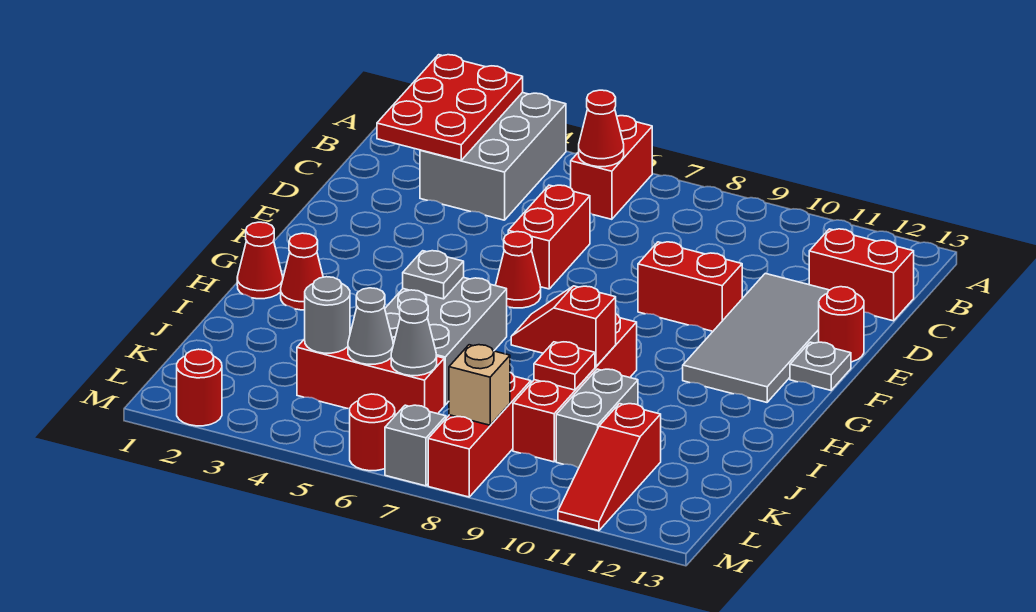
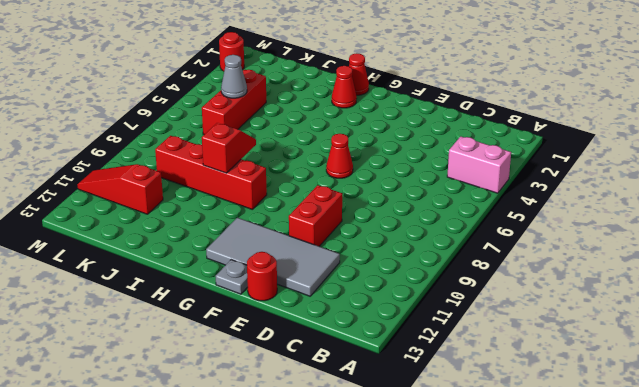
pink brick A4:B4 level 1 -> grey brick A3:C4 level 1
none -> red brick A6:B6 level 1
none -> red brick C12:C13 level 1
none -> red brick D6:E6 level 1

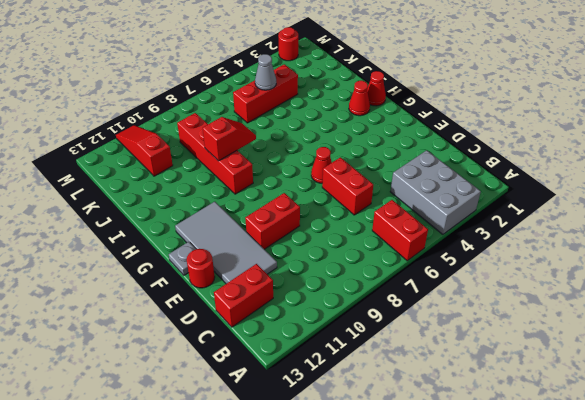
none -> grey brick H5:J6 level 1
none -> grey brick J10:K10 level 1
none -> red brick K8:M8 level 1

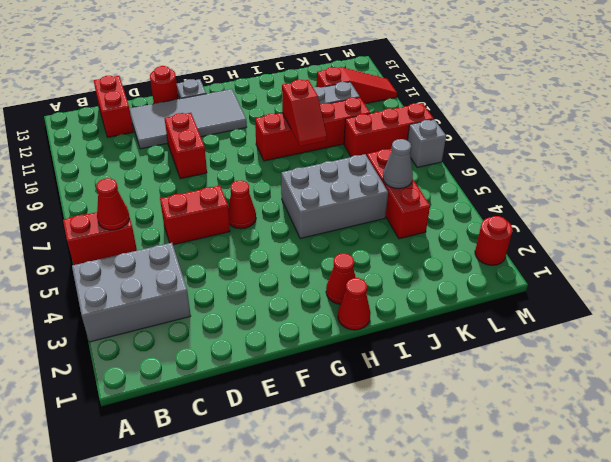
none -> red round brick M6 level 1
none -> red plate A2:C3 level 2
none -> grey plate H5 level 2

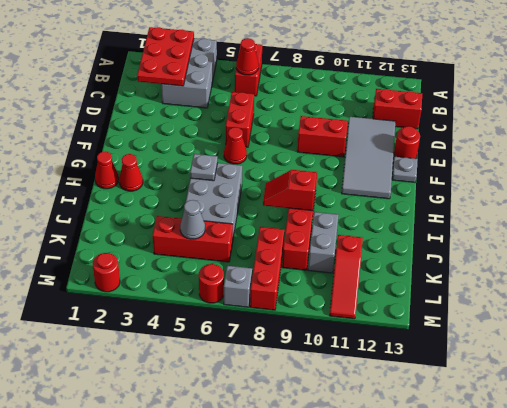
none -> red plate J9 level 2
none -> grey round brick K4 level 2
none -> grey cone K6 level 2

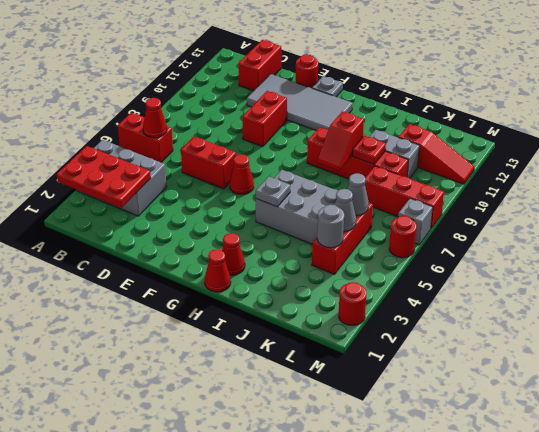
none -> tan brick L8 level 2

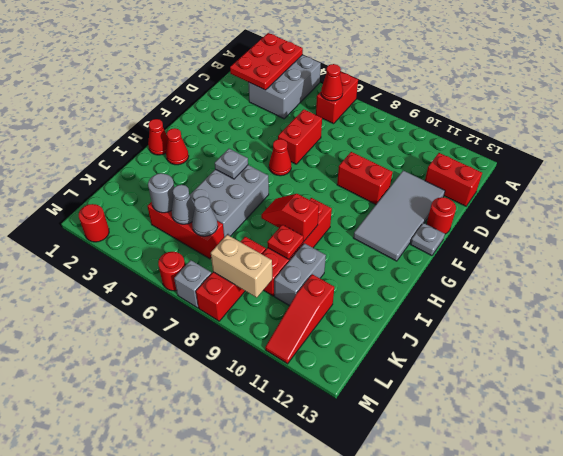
tan brick L8:L9 level 2 -> tan brick L8 level 2

